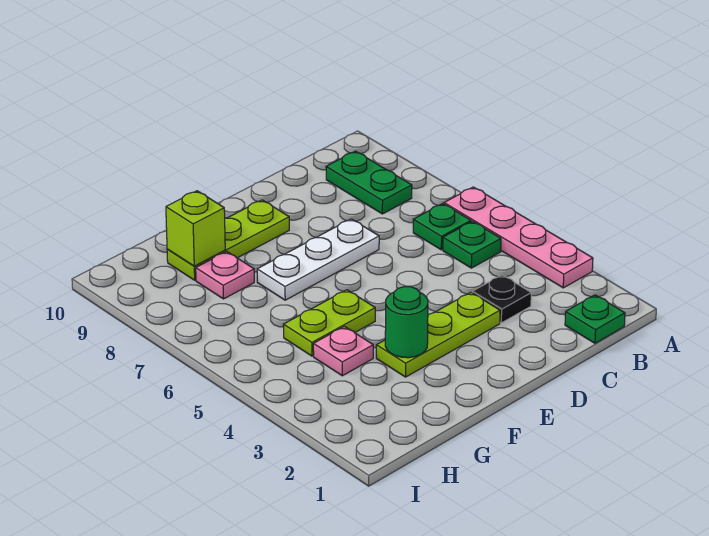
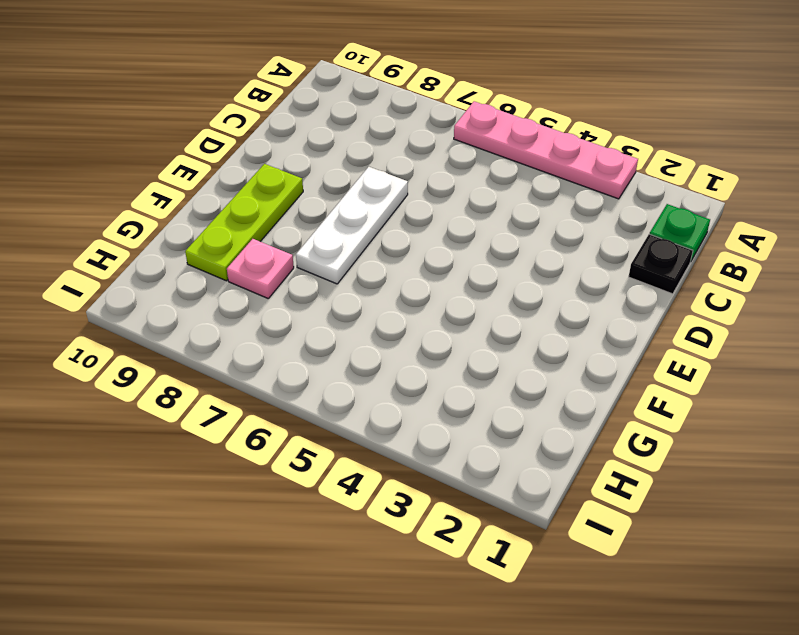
black plate C1 level 1 -> black plate C3 level 1
none -> green plate B5 level 1
none -> green plate B6 level 1
none -> green plate B8:B9 level 1

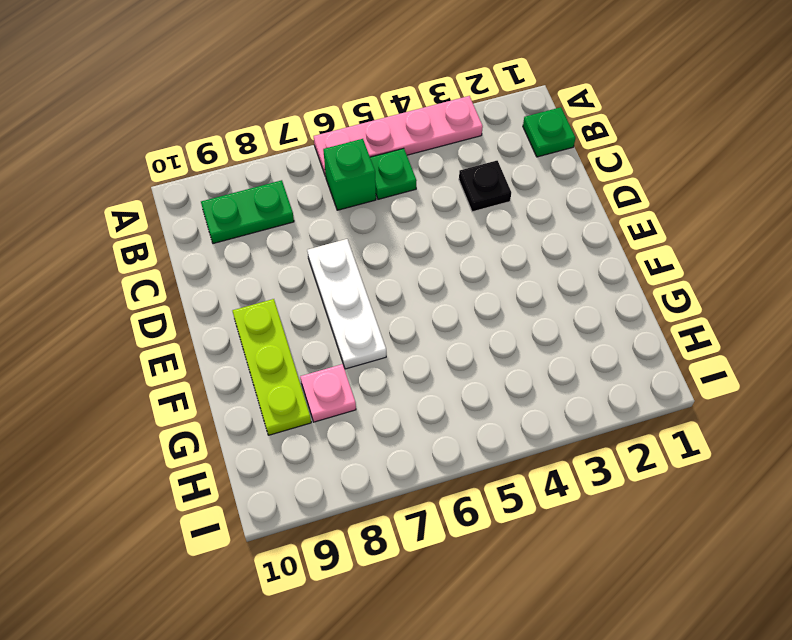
green brick B6 level 1 -> green plate B6 level 1
none -> lime plate D3:F3 level 1
none -> lime plate F5:G5 level 1
none -> pink plate G4 level 1

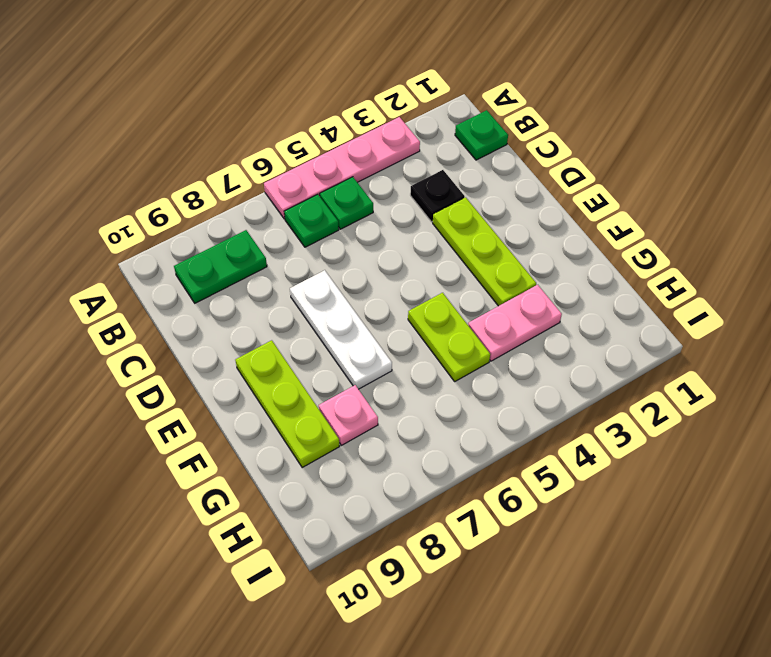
pink plate G3:G4 level 1 -> pink plate G4 level 1
none -> green round brick F3 level 2
none -> lime brick G9 level 2

